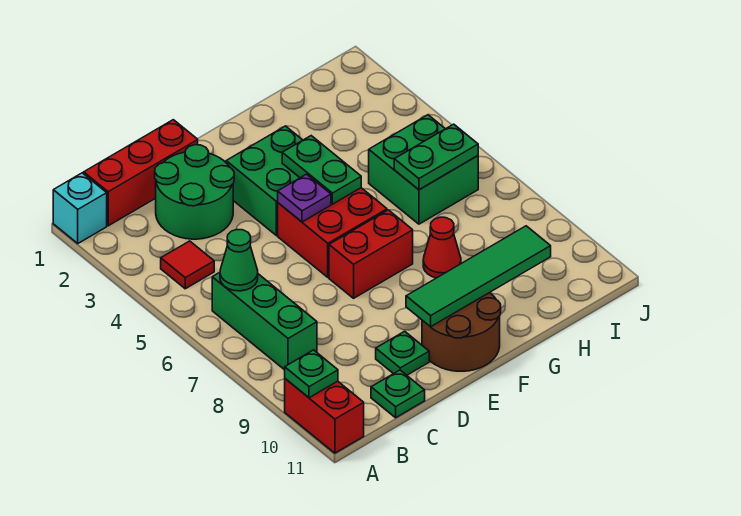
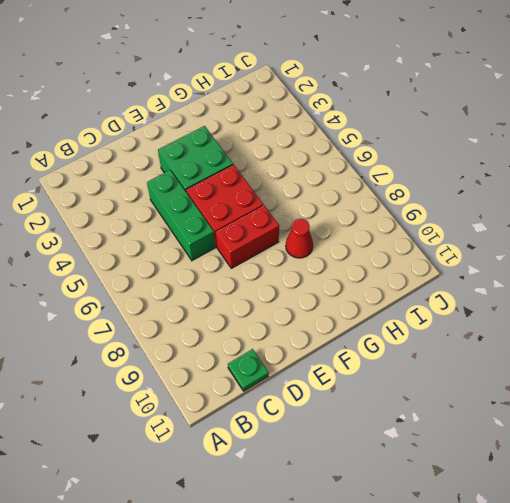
green brick D4:D6 level 1 -> green brick B6:B8 level 1
none -> cyan brick A1 level 1
none -> red brick A10:A11 level 1
none -> red brick B1:D1 level 1

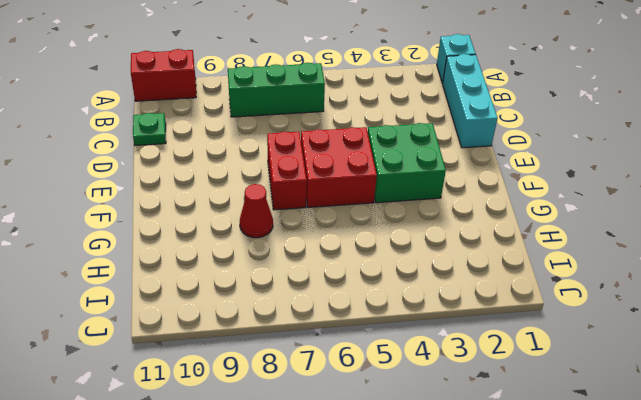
cyan brick B1:D1 level 1 -> red brick B1:D1 level 1
none -> red tile B4 level 1
none -> green round brick C2:D3 level 1
none -> green plate D10 level 1

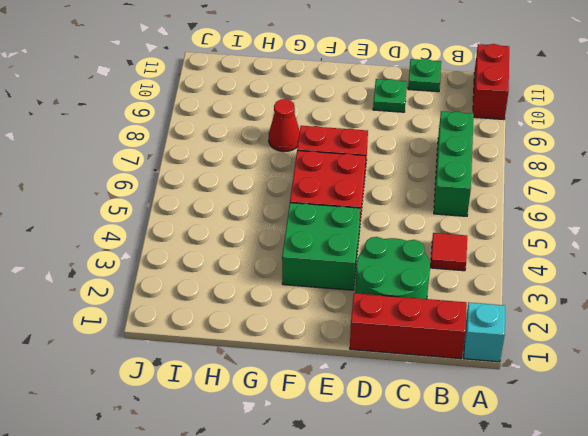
none -> brown round brick E10:F11 level 1
none -> green brick H5:I6 level 1
none -> green plate A10 level 2

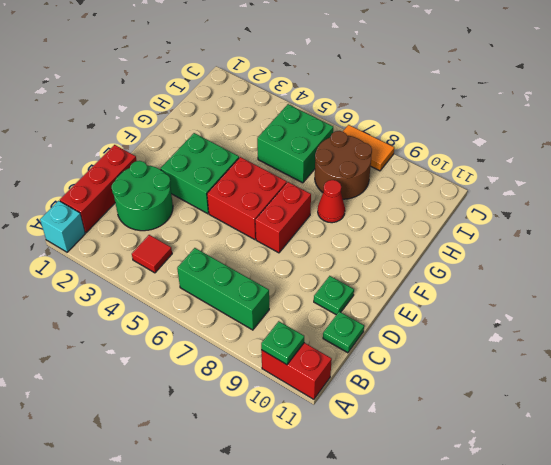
brown round brick H7:I8 level 1 -> brown round brick E10:F11 level 1
orange tile J7:J8 level 1 -> none
none -> green cone B6 level 2
none -> purple plate E5 level 2
none -> green tile E10:H10 level 2

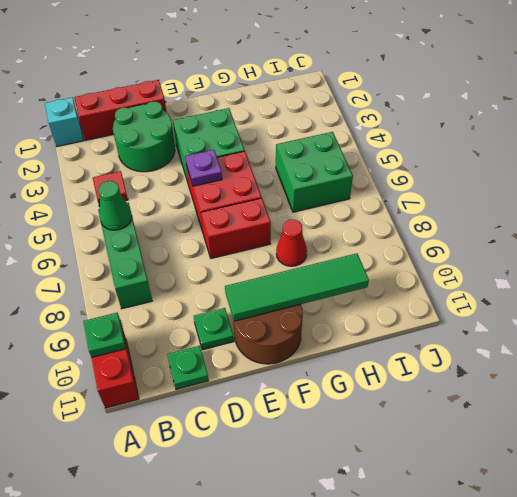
none -> green plate F4:F5 level 2
none -> green plate H6:I6 level 2

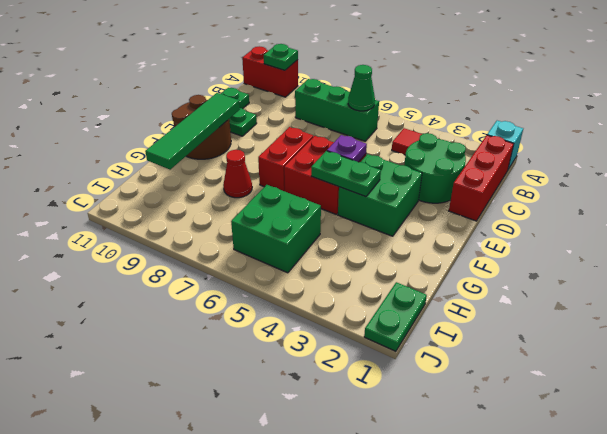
green plate I1:J1 level 1 -> green plate H6:I6 level 2

